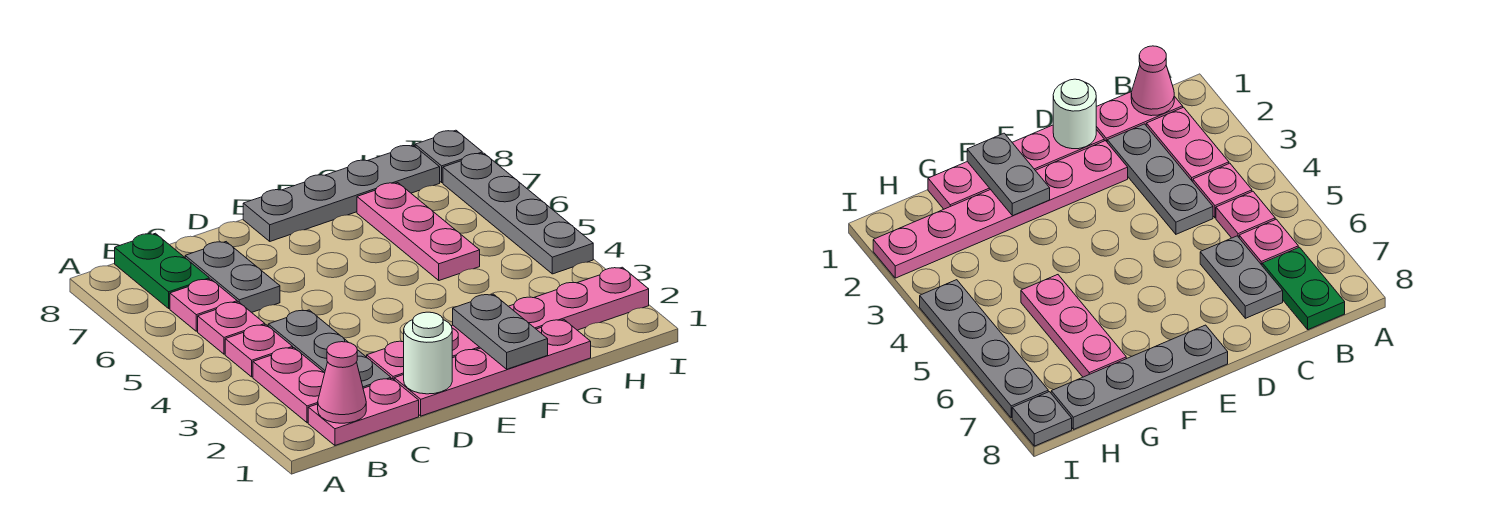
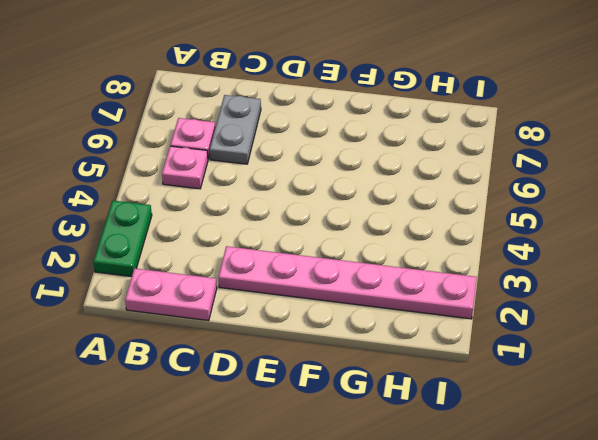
green plate A2:A3 level 1 -> green plate B7:B8 level 1
none -> pink plate B2:B3 level 1
none -> pink plate B4 level 1
none -> grey plate C2:C4 level 1

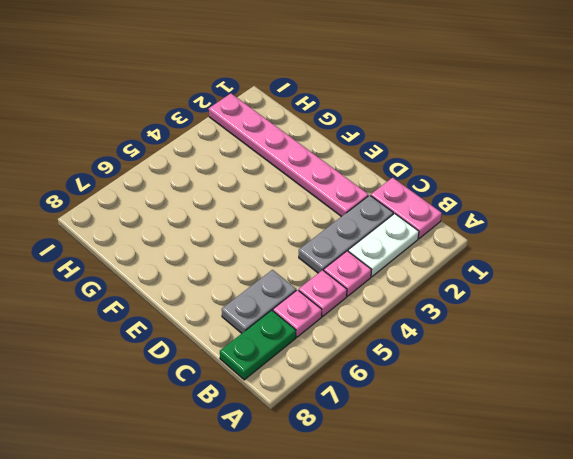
white plate B2:B3 level 1 -> pink plate B2:B3 level 1
none -> pink plate D1:G1 level 1
none -> grey plate E8:H8 level 1
none -> pink plate G5:G7 level 1

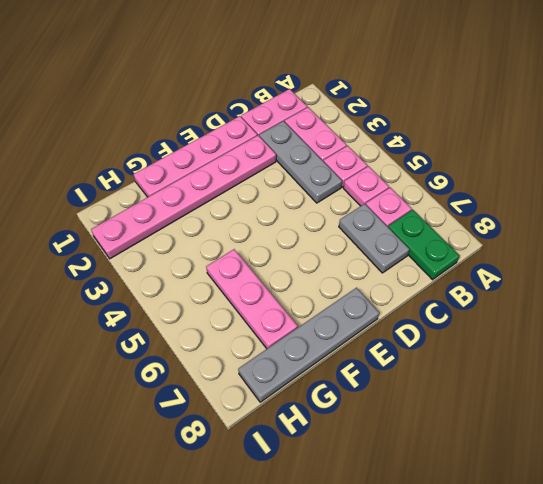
none -> grey plate I4:I7 level 1
none -> grey plate I8 level 1
none -> pink cone B1 level 2

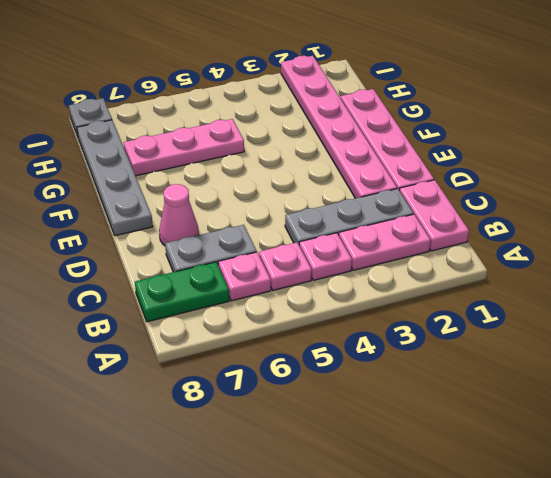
pink cone D7 level 1 -> pink cone B1 level 2
none -> grey plate I4:I7 level 1
none -> white round brick D1 level 2
none -> grey plate F1:F2 level 2

